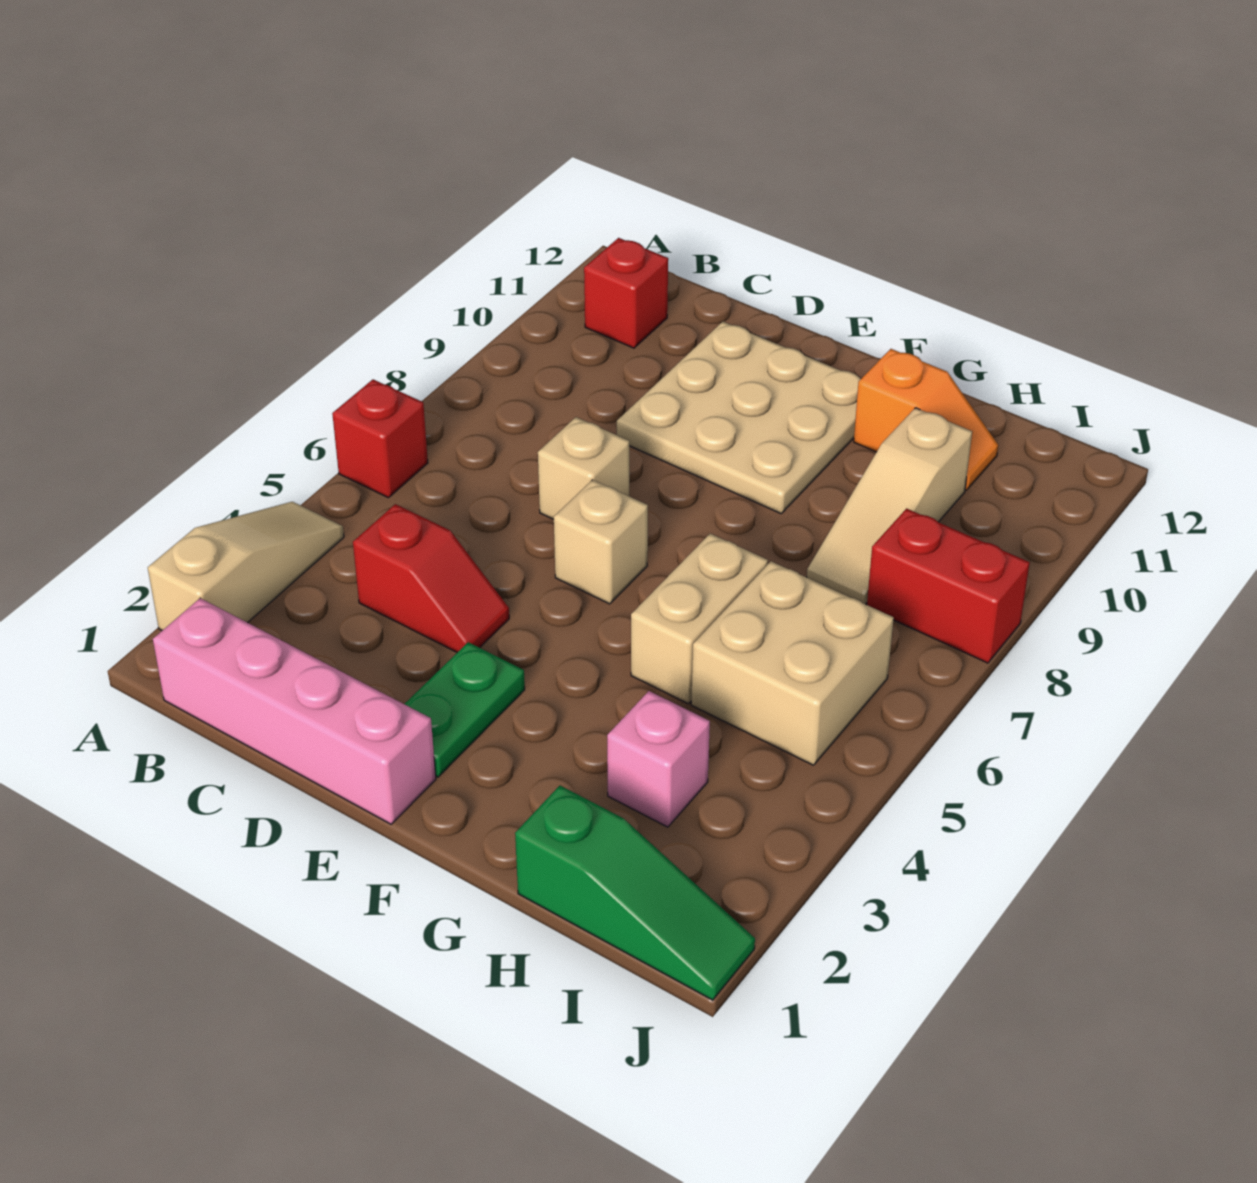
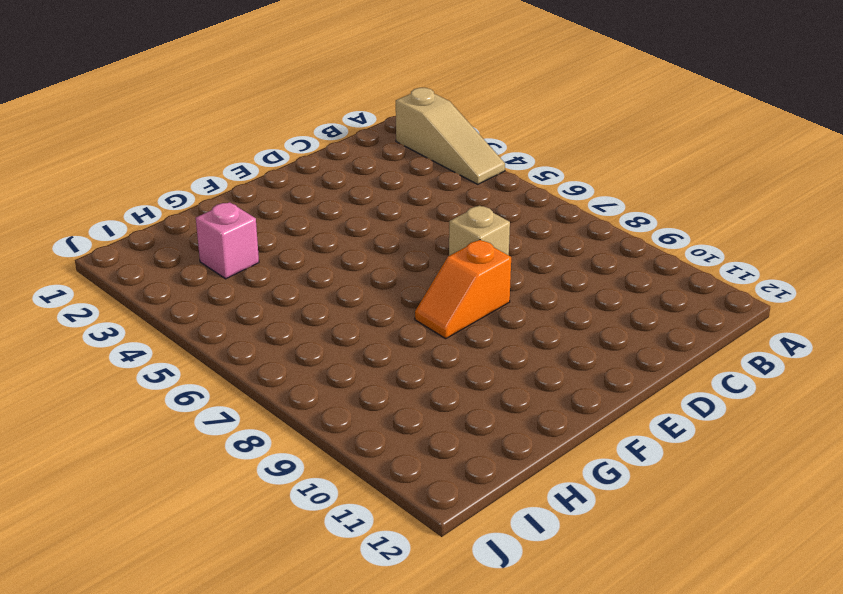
orange slope E8:F8 level 1 top E -> orange slope G11:H11 level 1 top G
none -> red brick A6 level 1
none -> pink brick B1:E1 level 1
none -> red brick B11 level 1

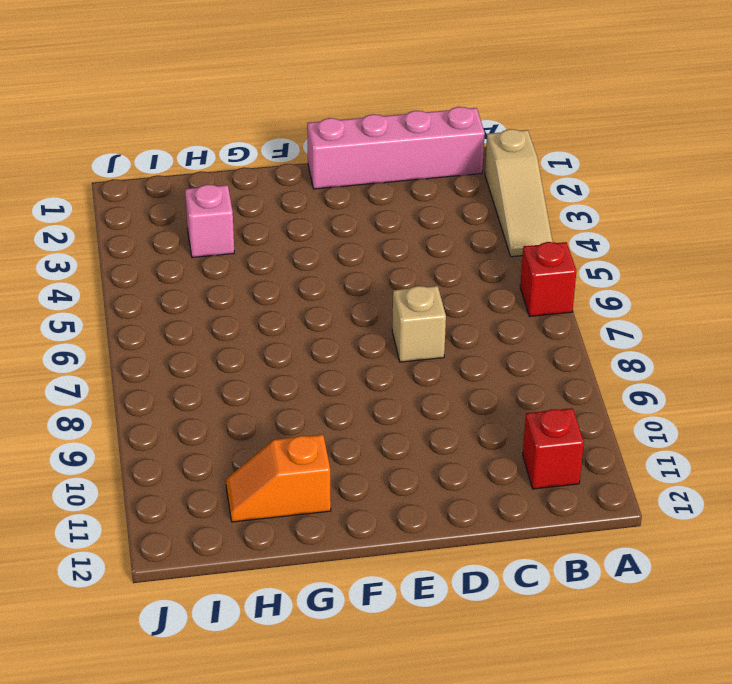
none -> red slope C4:D4 level 1 top C
none -> tan plate D9:F11 level 1
none -> green plate E2:E3 level 1

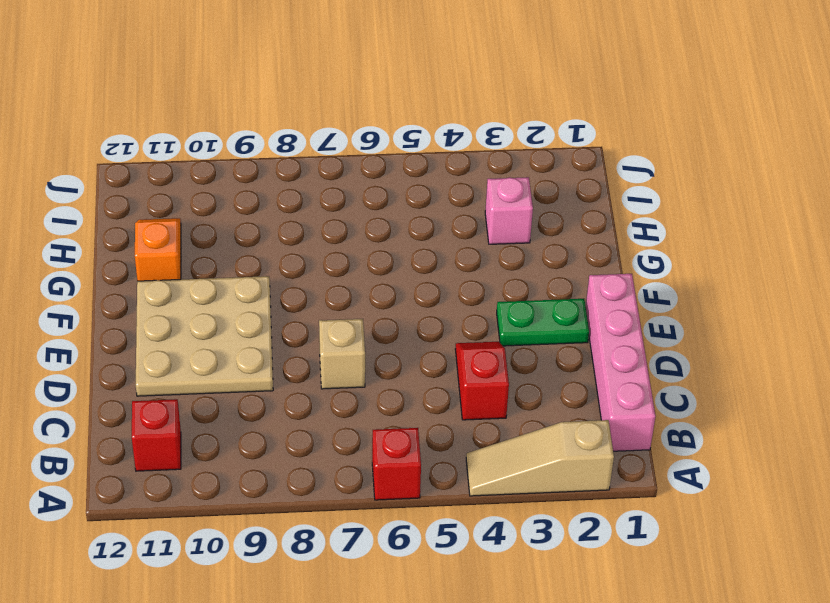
none -> tan brick E6 level 1
none -> tan brick G5:G6 level 1
none -> green slope H1:J1 level 1 top H

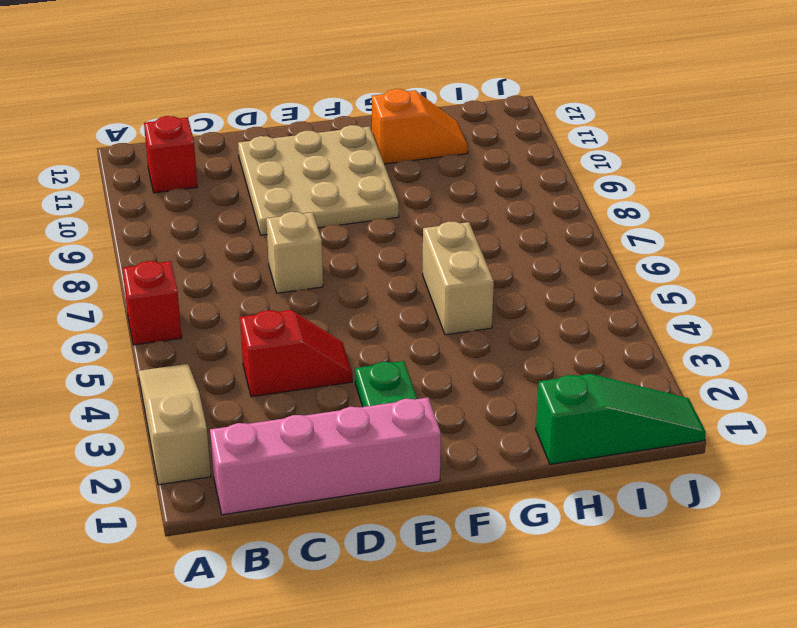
none -> tan brick E6 level 1
none -> pink brick H3 level 1
none -> tan brick H5:I6 level 1

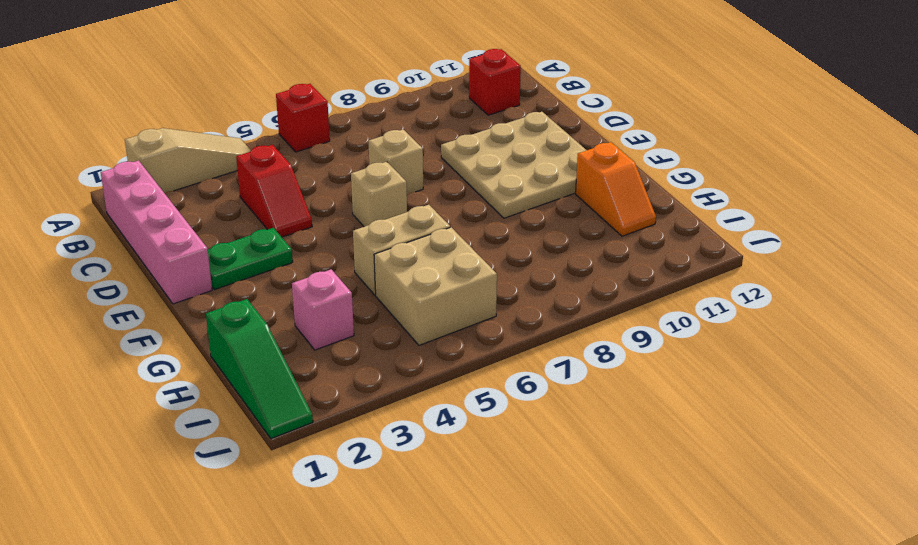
none -> tan slope H8:H10 level 1 top 10
none -> red brick I8:J8 level 1

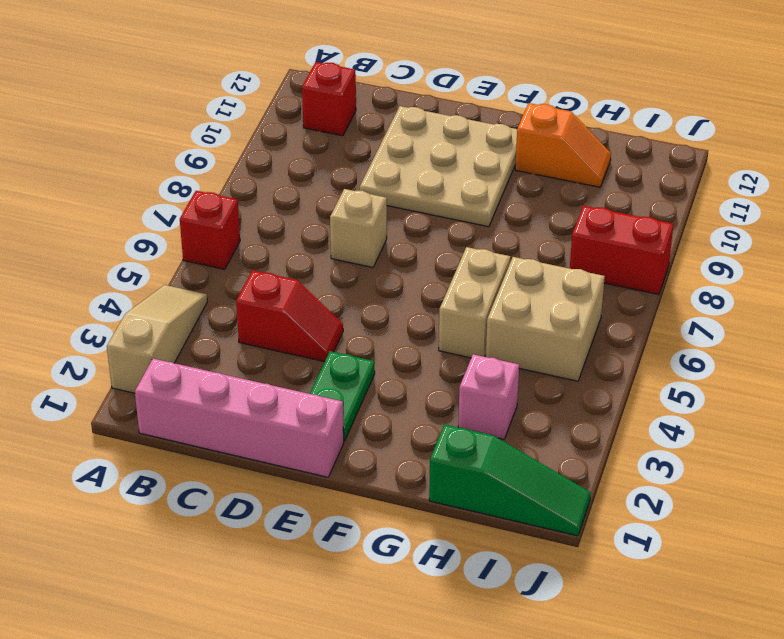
none -> tan brick E6 level 1
none -> tan slope H8:H10 level 1 top 10

